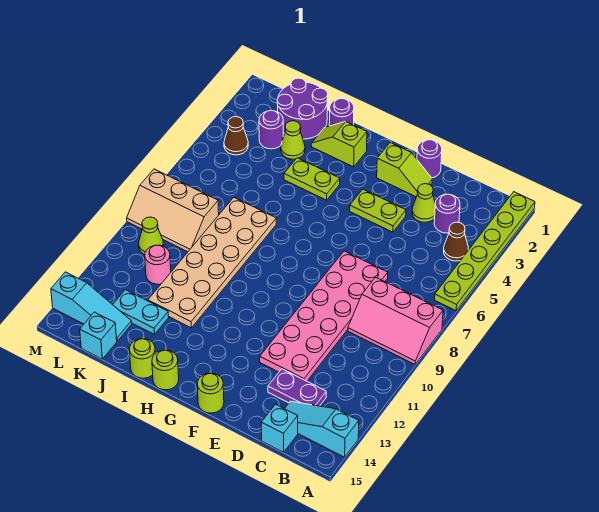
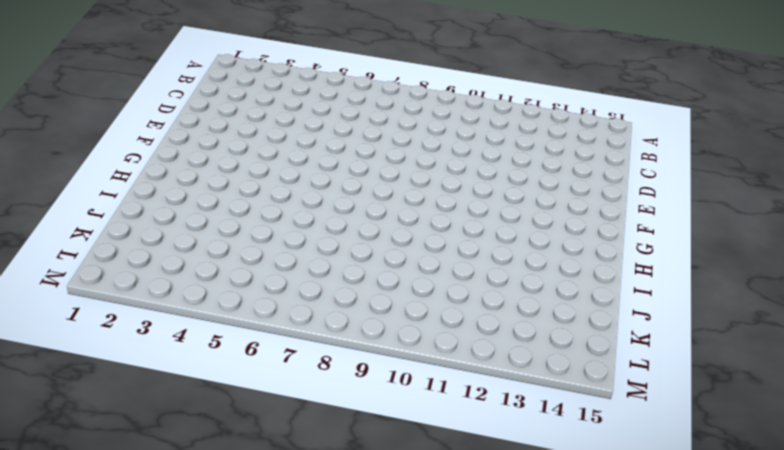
none -> lime plate A1:A6 level 1
none -> pink slope A8:C9 level 1 top 8
none -> cyan slope A14:C14 level 1 top A

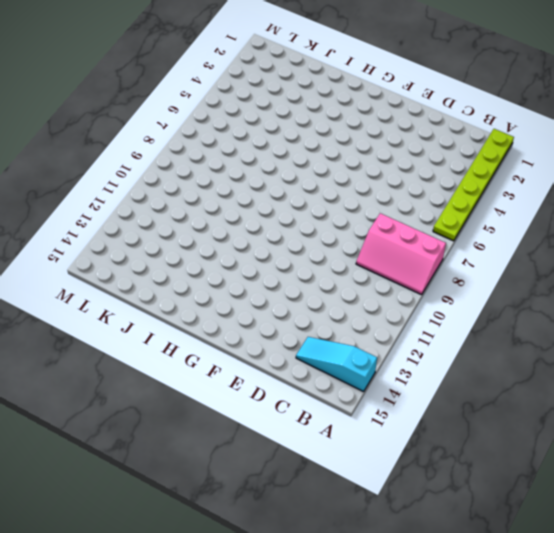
none -> brown cone B4 level 1
none -> purple round brick C3 level 1
none -> purple plate C13:D13 level 1

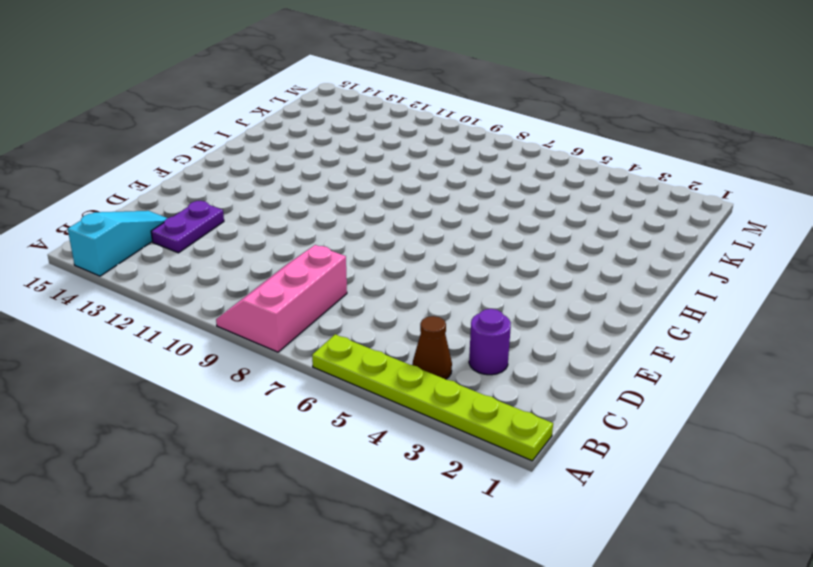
none -> cyan brick C15 level 1
none -> lime cone D3 level 1
none -> pink plate D7:E12 level 1

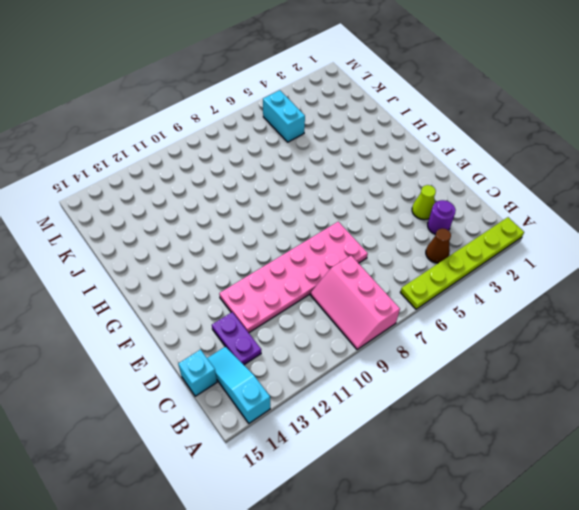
cyan brick K5:L5 level 1 -> none
none -> purple round brick E1 level 1
none -> lime slope E2:F2 level 1 top F
none -> lime plate E4:F4 level 1

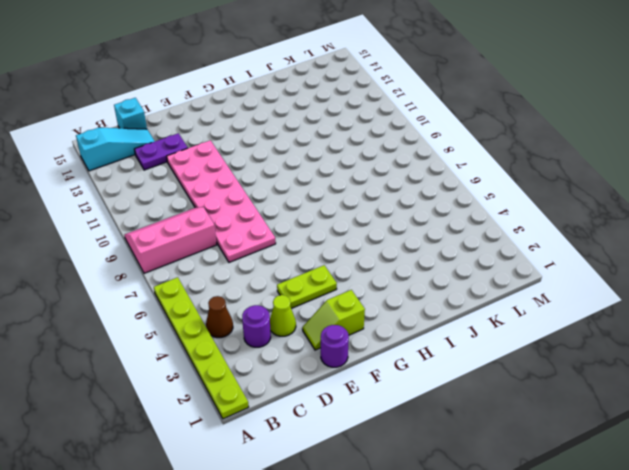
none -> lime round brick F15 level 1
none -> lime slope H2:I2 level 1 top H
none -> lime plate H4:I4 level 1

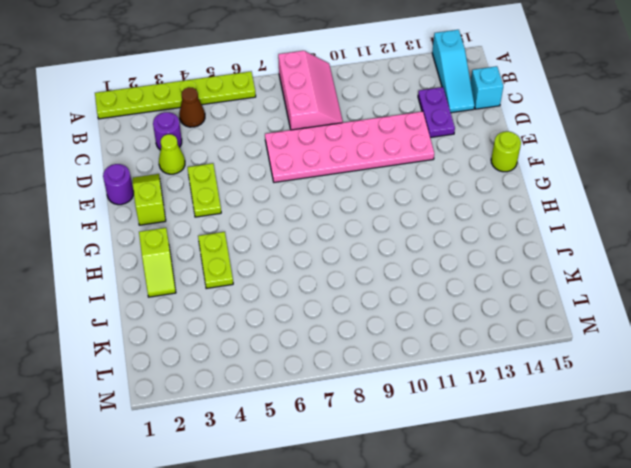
none -> lime round brick H15 level 1
none -> purple round brick I1 level 1
none -> tan plate I7:J12 level 1

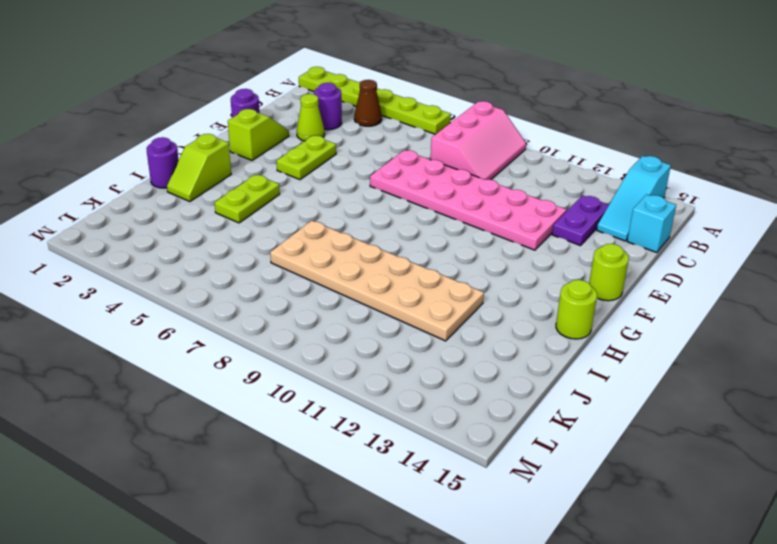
none -> lime round brick I15 level 1
none -> purple round brick J1:K2 level 1
none -> lime cone J3 level 1

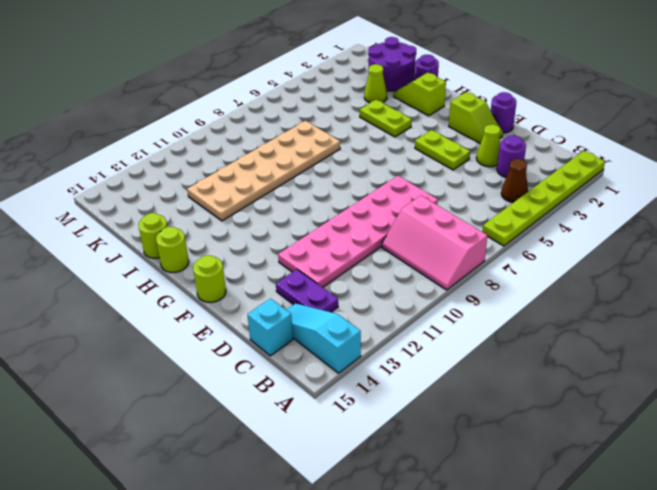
none -> cyan plate J13:K13 level 1
none -> purple round brick K3 level 1
none -> tan slope K8:M9 level 1 top 8

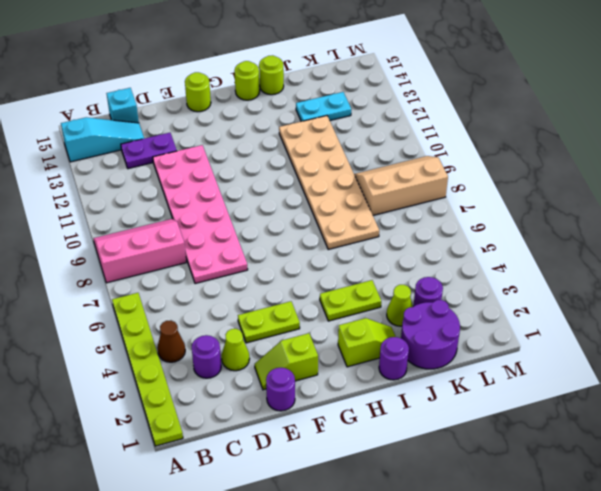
none -> pink round brick K11 level 1
none -> cyan slope K14:M14 level 1 top M
none -> cyan brick K15 level 1

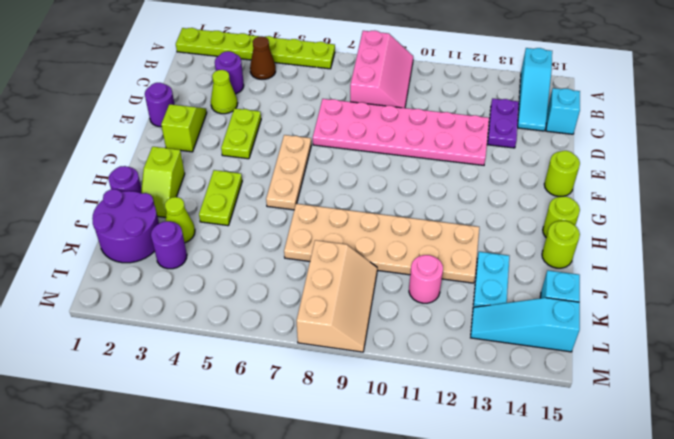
tan plate F6:H6 level 1 -> none
cyan slope L13:L15 level 1 top 15 -> cyan slope K14:M14 level 1 top M
none -> brown cone L4 level 1
none -> lime cone L10 level 1

